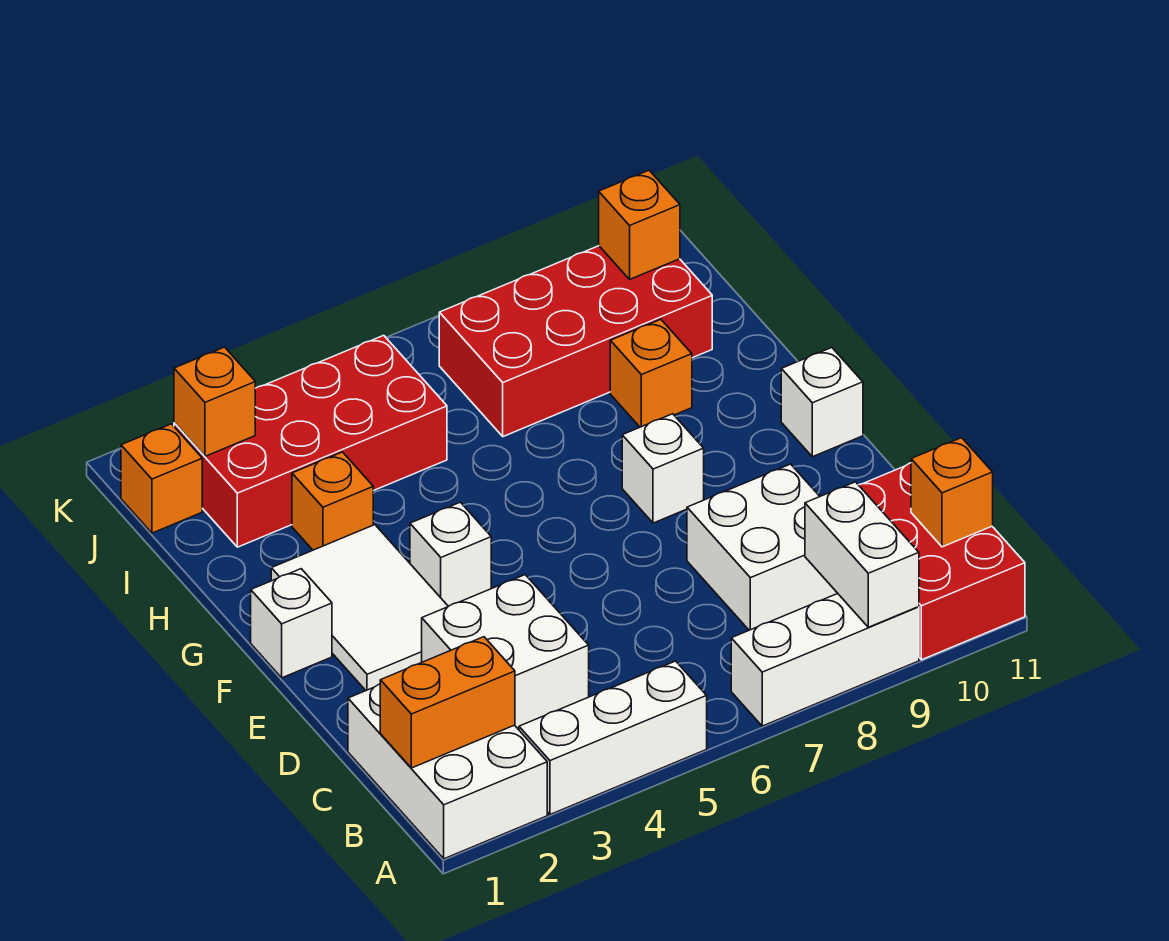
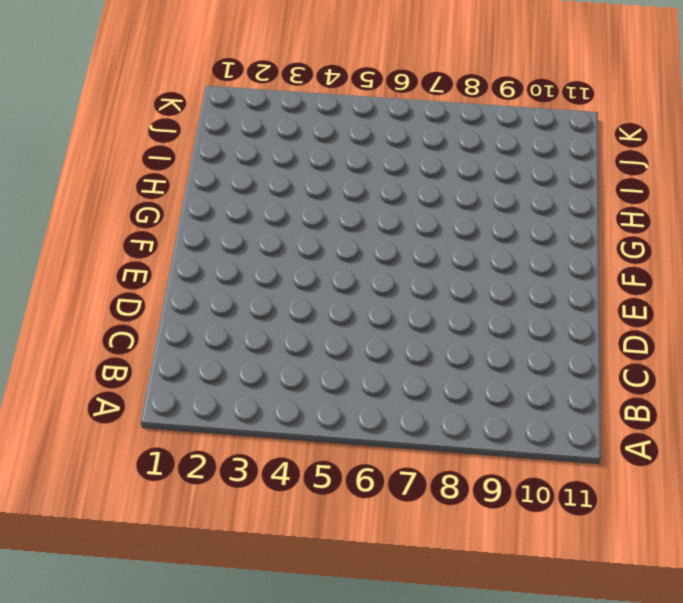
none -> white brick A1:C2 level 1
none -> white brick A3:A5 level 1
none -> white brick A7:A9 level 1

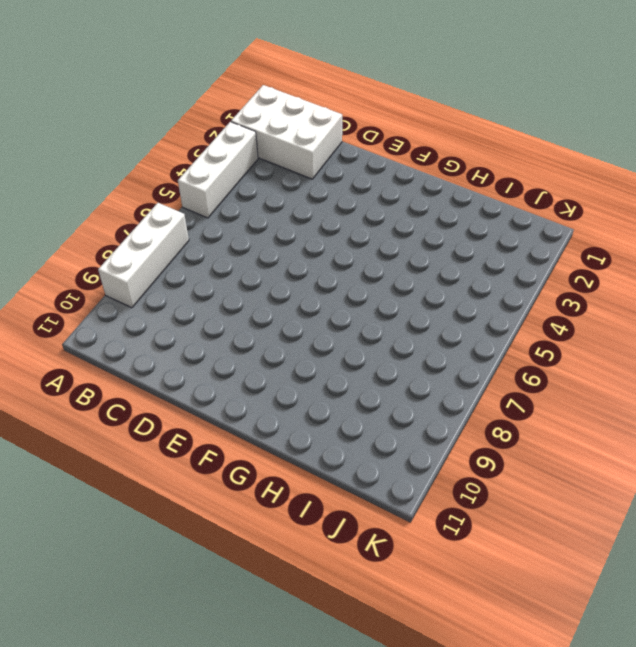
none -> red brick A10:C11 level 1
none -> white brick C3:D4 level 1
none -> white brick C8:D9 level 1

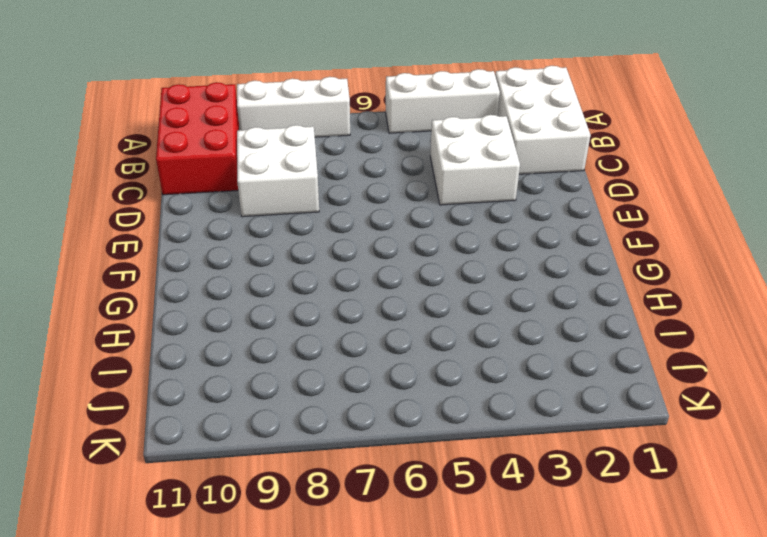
none -> white tile E2:G3 level 1
none -> white brick F1 level 1
none -> white brick F4 level 1

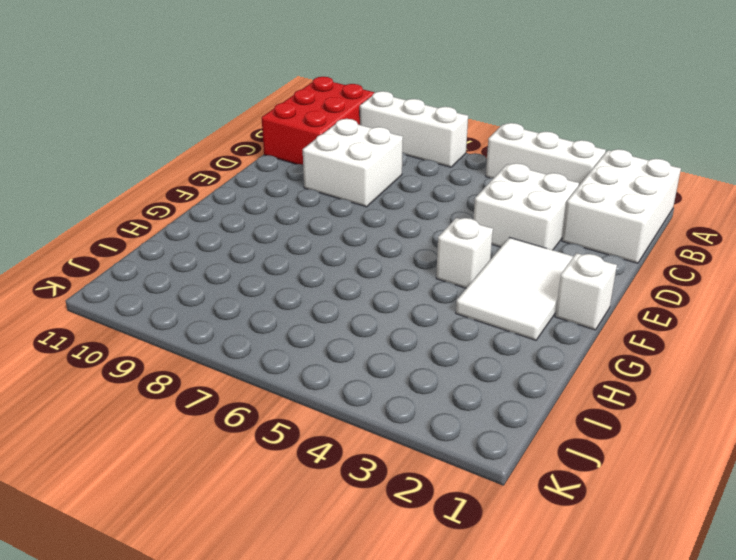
none -> white brick F8 level 1
none -> white brick F11 level 1
none -> orange brick H3 level 1

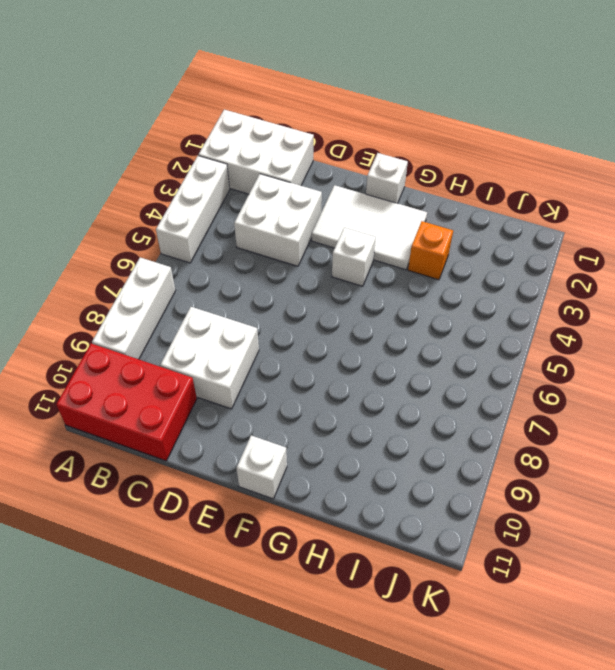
none -> white brick F8 level 1
none -> orange brick H9 level 1
none -> red brick I2:J5 level 1

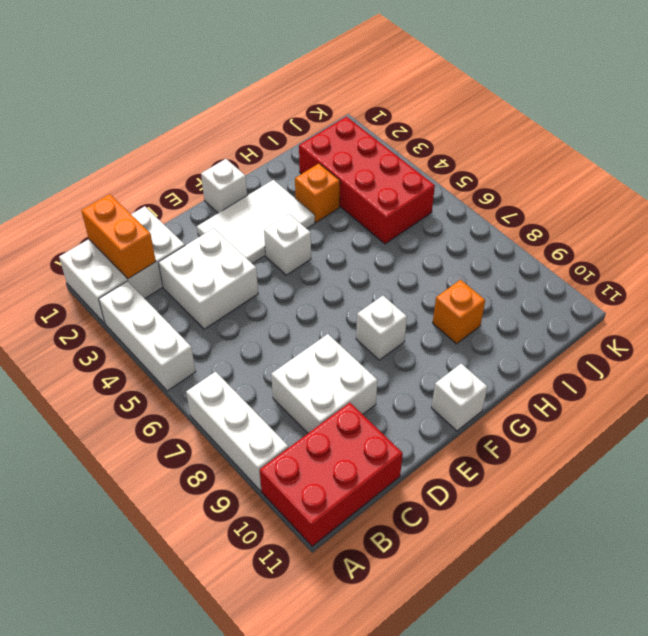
none -> red brick I7:J10 level 1
none -> orange brick J1 level 1
none -> white brick A9:B9 level 2

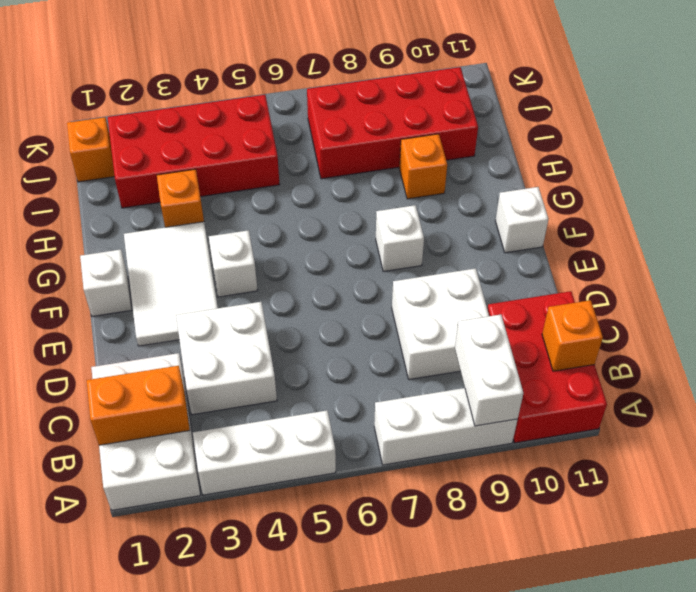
none -> orange brick J2 level 2
none -> orange brick J10 level 2

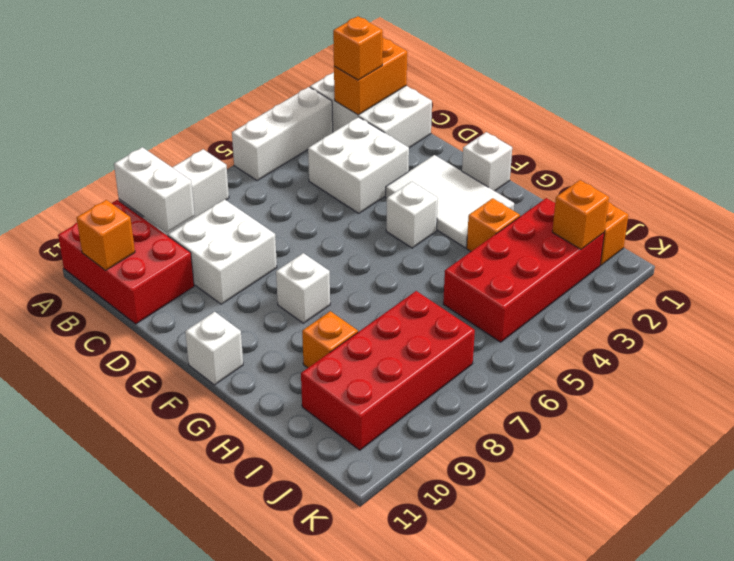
orange brick B2 level 3 -> orange brick J10 level 2

